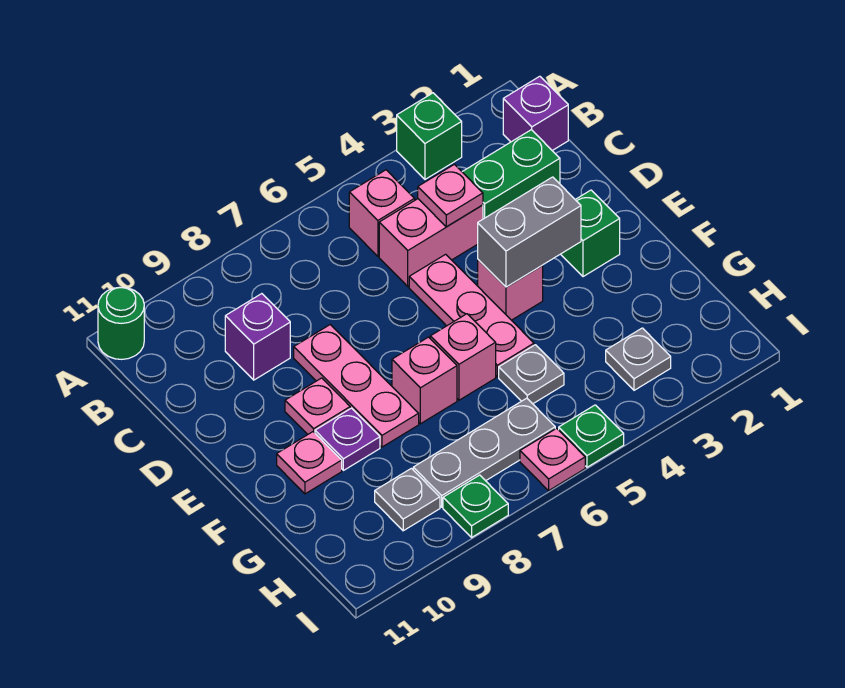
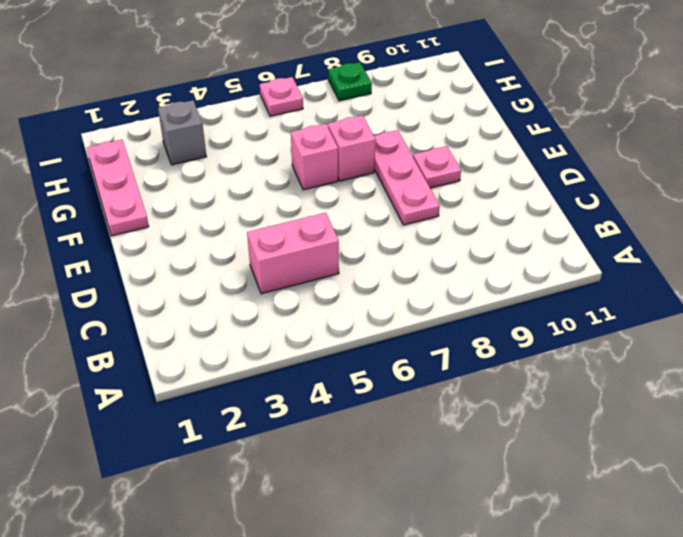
pink plate F1:H1 level 1 -> pink plate D5:F5 level 1
grey brick H3 level 1 -> grey plate H3 level 1
none -> green brick A3 level 1
none -> green round brick A11 level 1
none -> purple brick B1 level 1

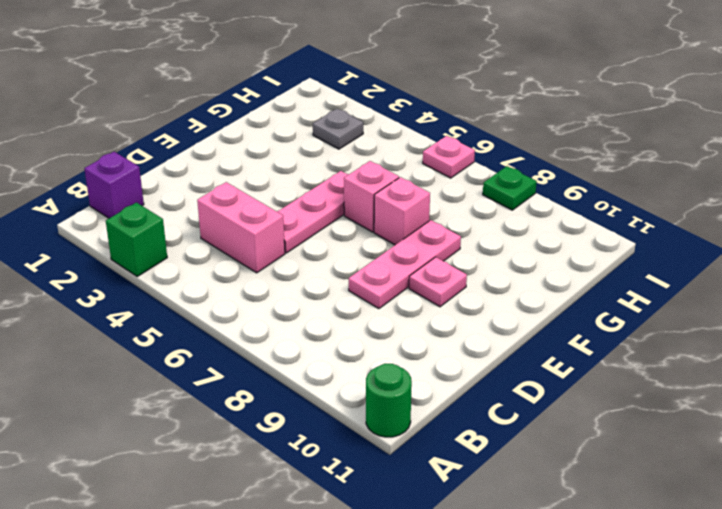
none -> pink brick B5 level 1
none -> green brick C2:C3 level 1
none -> purple brick C9 level 1

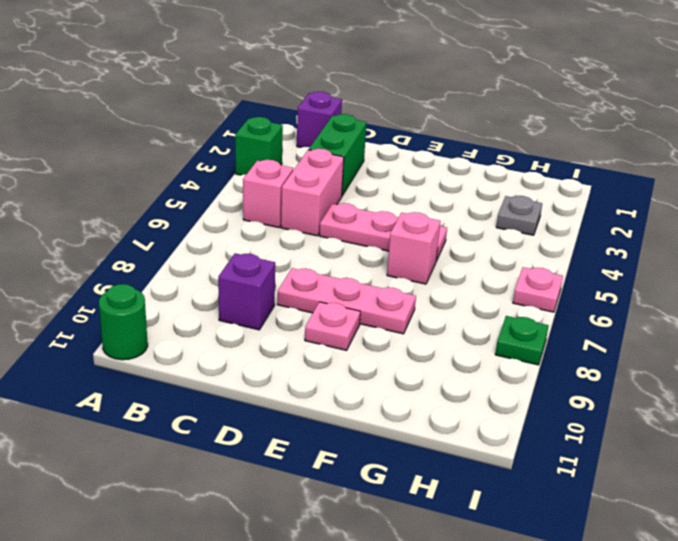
none -> green brick E2 level 1
none -> pink brick E4 level 1
none -> pink brick F7 level 1

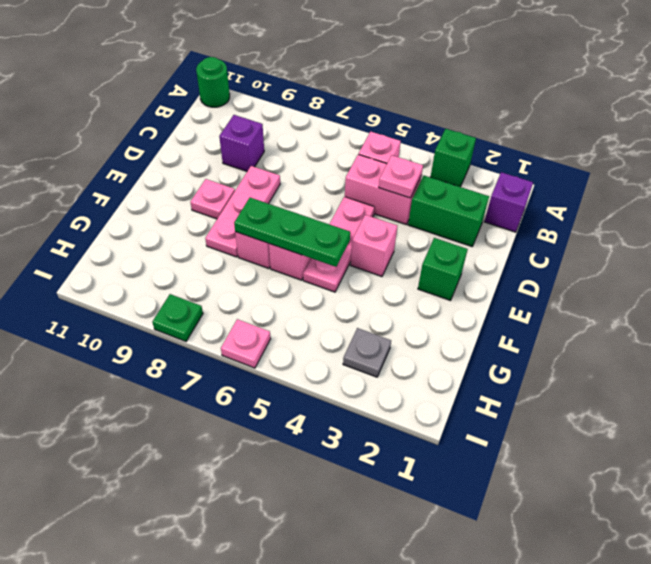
green plate F5:F7 level 2 -> none
none -> purple plate F9 level 1
none -> pink plate F10 level 1
none -> grey plate G5 level 1

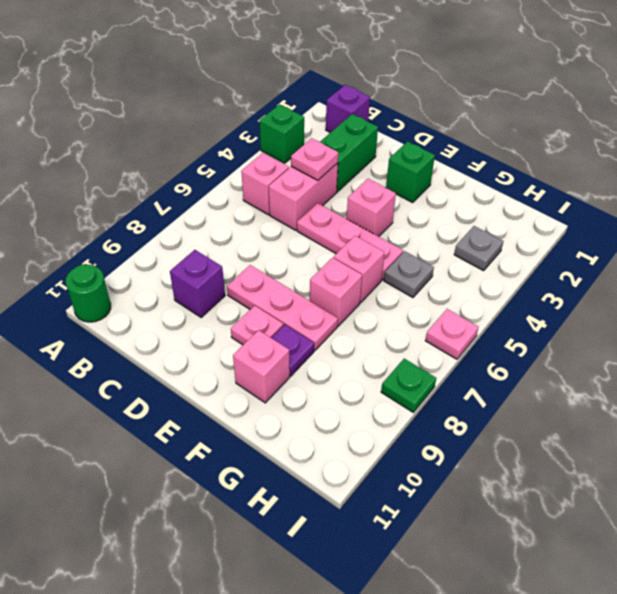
pink brick F10 level 1 -> pink plate F10 level 1
none -> grey plate H6:H8 level 1
none -> grey plate H9 level 1
none -> green plate I5 level 1

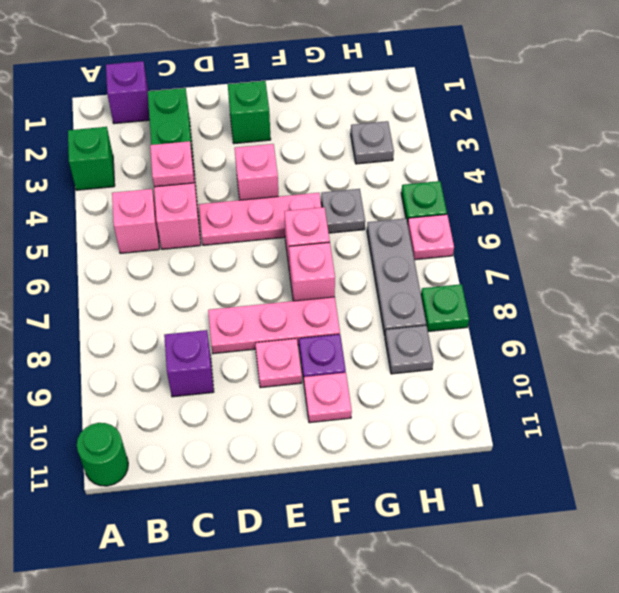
none -> grey brick E3:E4 level 2

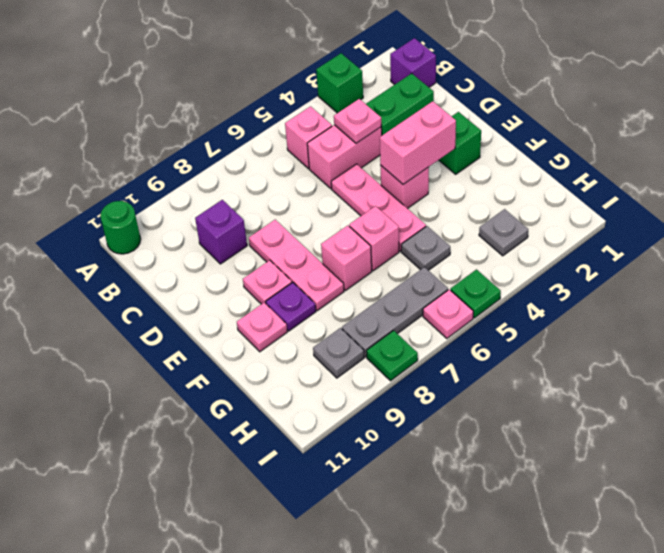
pink brick E3:E4 level 2 -> grey brick E3:E4 level 2

